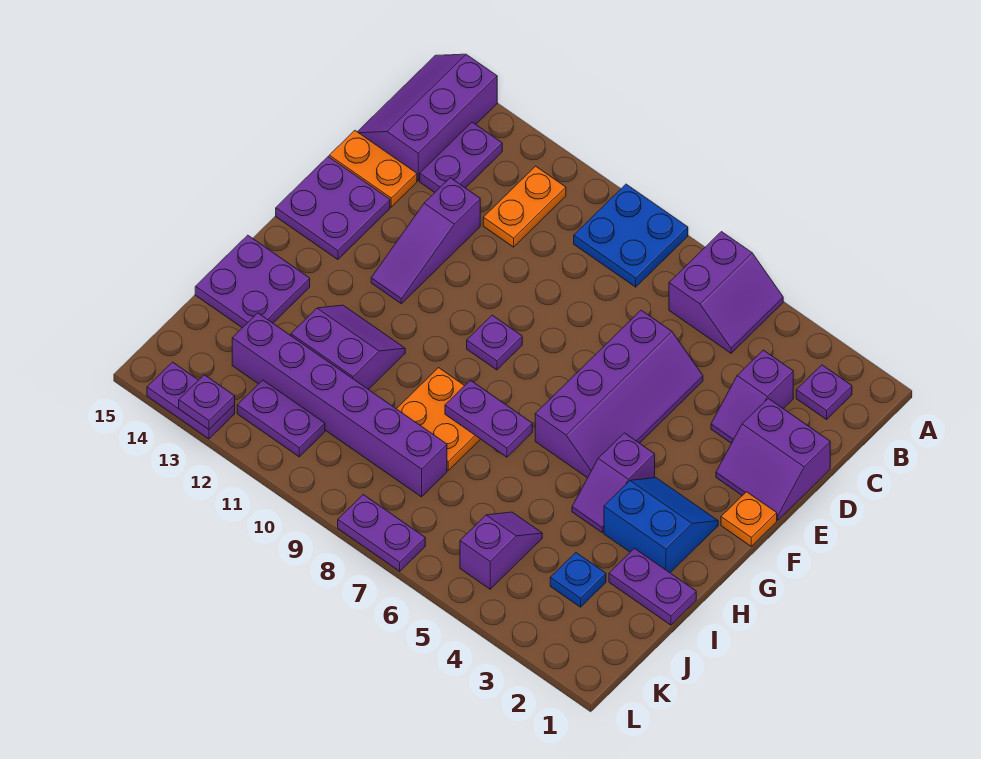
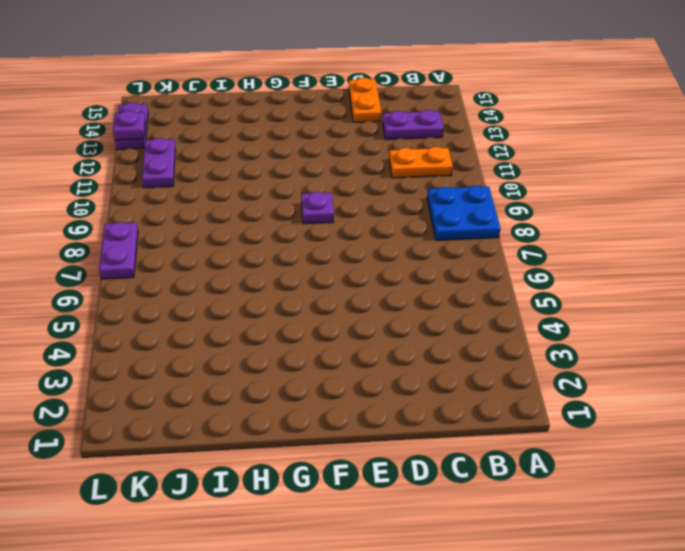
none -> purple slope A5:B6 level 1 top 6
none -> purple slope A14:C15 level 1 top 14
none -> purple plate B2 level 1

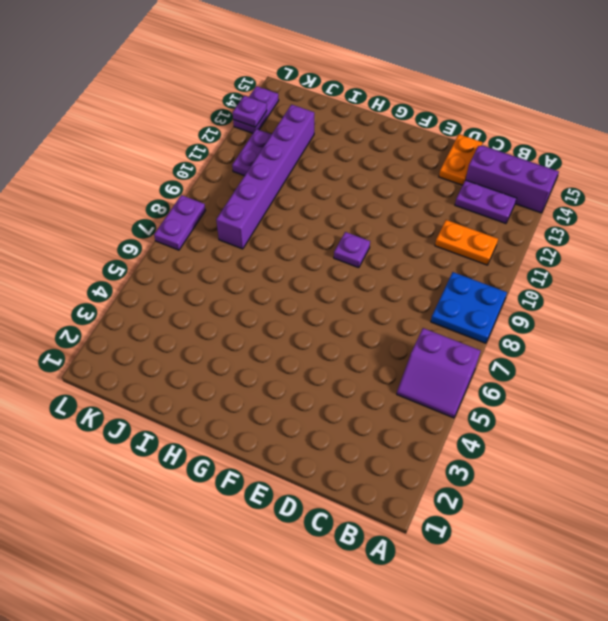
none -> purple plate B2 level 1
none -> purple slope C3:D3 level 1 top C
none -> purple slope D1:E2 level 1 top D

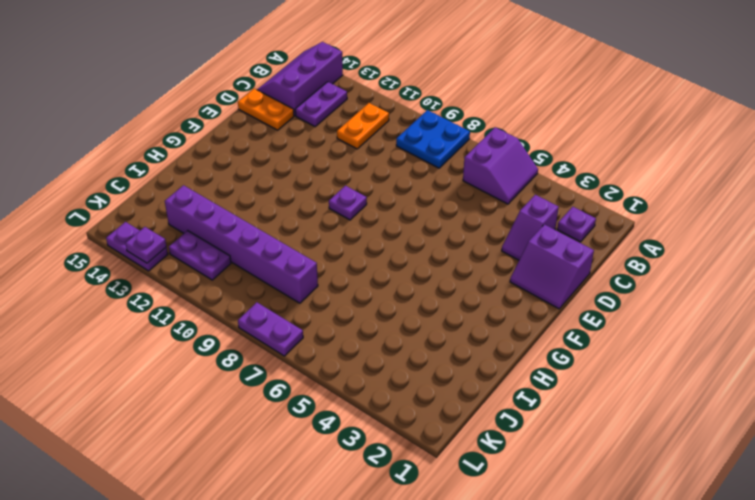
none -> purple slope D5:G6 level 1 top 6
none -> purple slope D12:F12 level 1 top D
none -> purple plate E14:F15 level 1

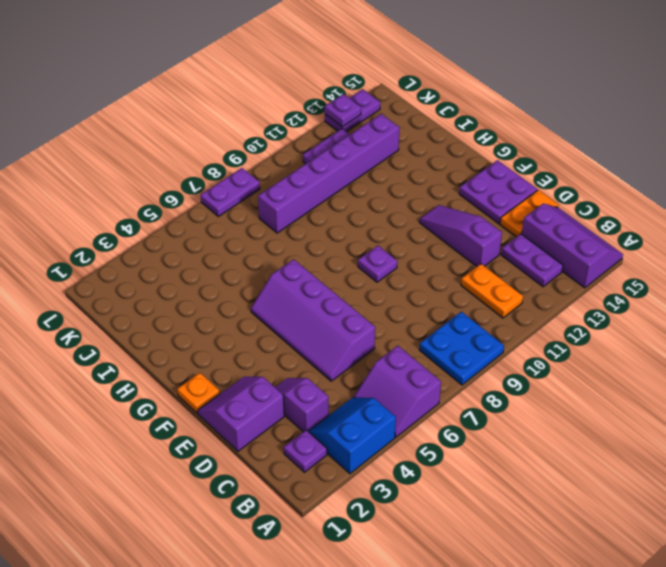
blue slope A3:B4 level 1 top A -> blue slope G2:H3 level 1 top H
none -> purple slope G4:H4 level 1 top G
none -> orange plate H8:I9 level 1
none -> purple slope H11:I12 level 1 top I

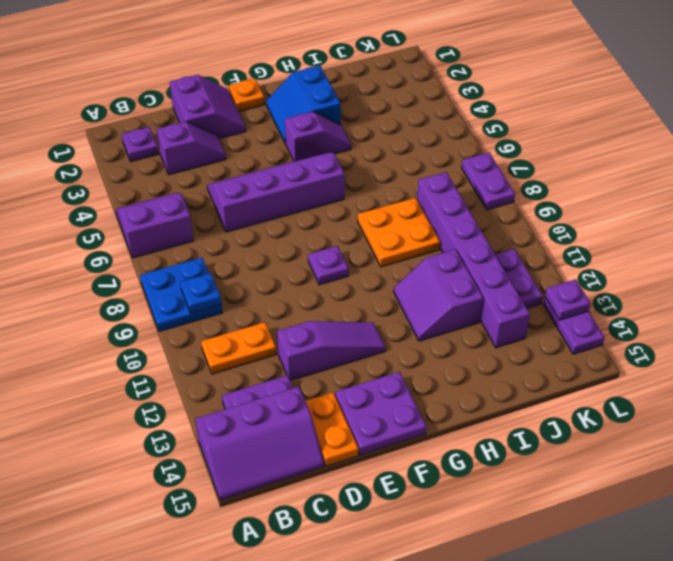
blue plate B9 level 2 -> blue plate J3 level 1
none -> purple plate H14:I15 level 1
none -> purple plate I1:I2 level 1
none -> purple slope J5:K5 level 1 top K

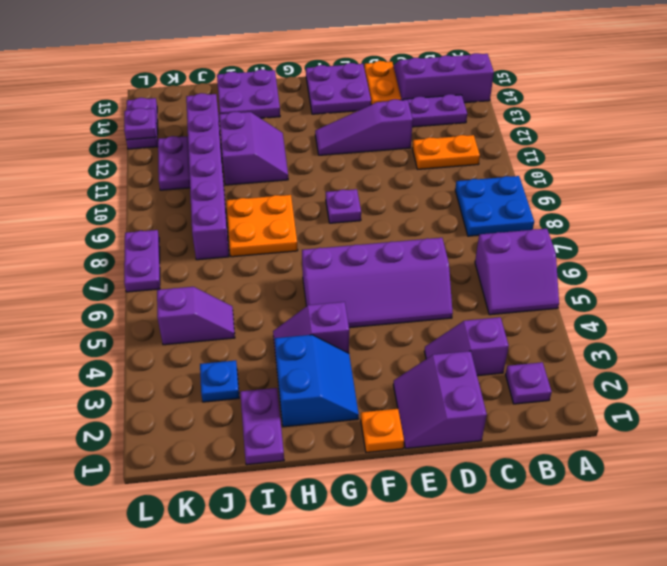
none -> purple plate H7:H8 level 2

